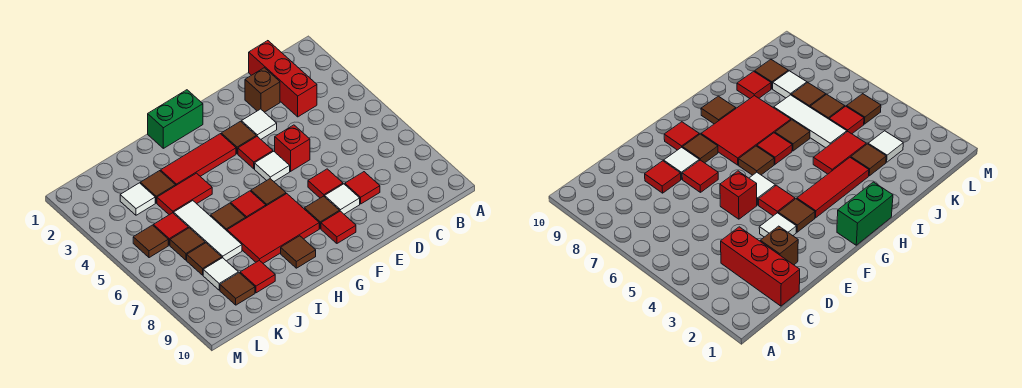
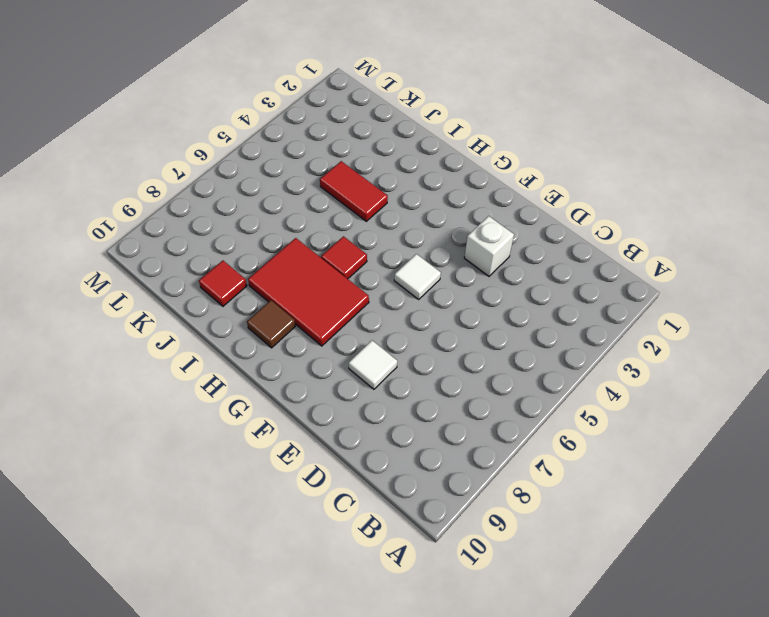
white brick E3 level 1 -> white tile E3 level 1
none -> red brick C1:C3 level 1
none -> brown brick D2 level 1
none -> red tile D8 level 1
none -> red brick E5 level 1

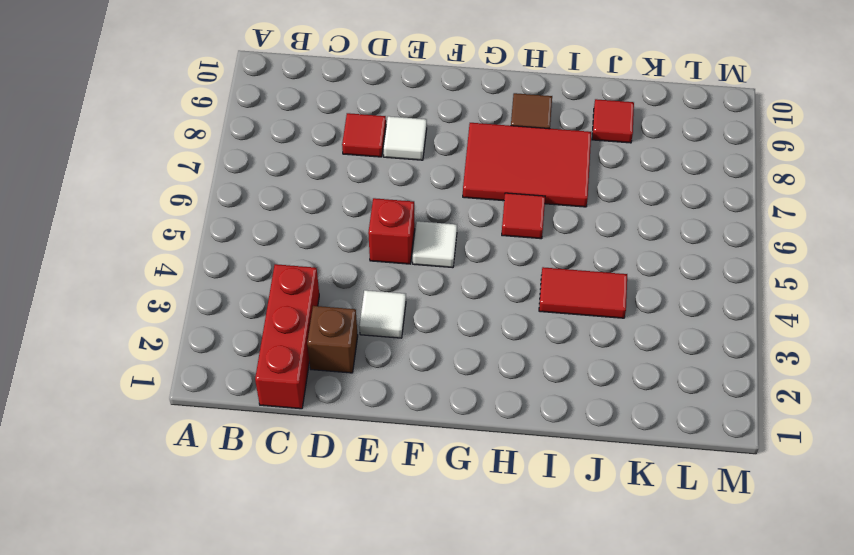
none -> red tile E7 level 1
none -> brown tile F3 level 1
none -> red tile F4 level 1
none -> brown tile F8 level 1

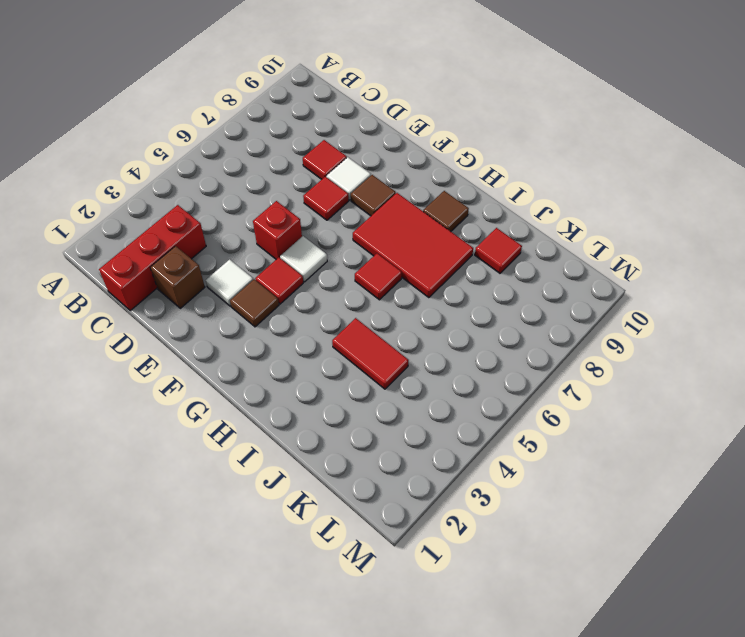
none -> red tile F9 level 1
none -> green brick G1:H1 level 1
none -> red tile G3:I3 level 1
none -> brown tile G6 level 1

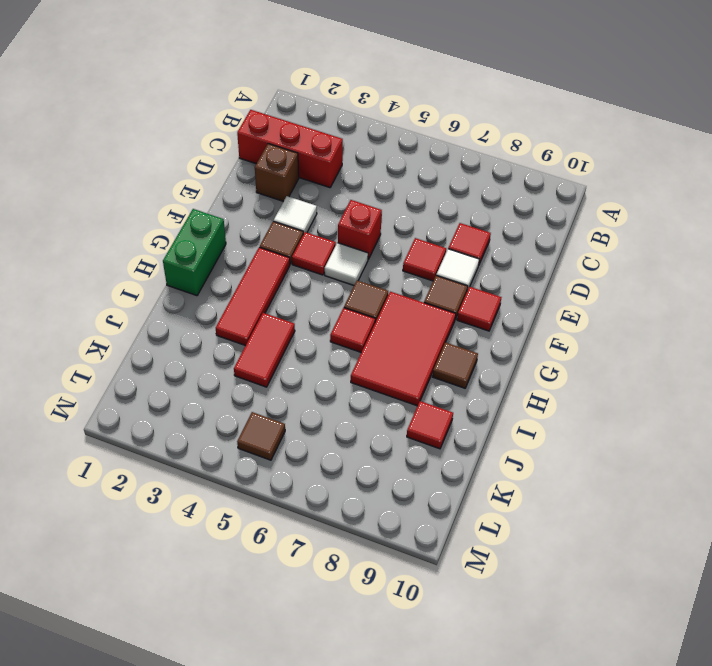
none -> brown tile I6 level 1
none -> brown tile J3 level 1
none -> white tile J5:J7 level 1
none -> white tile K3 level 1

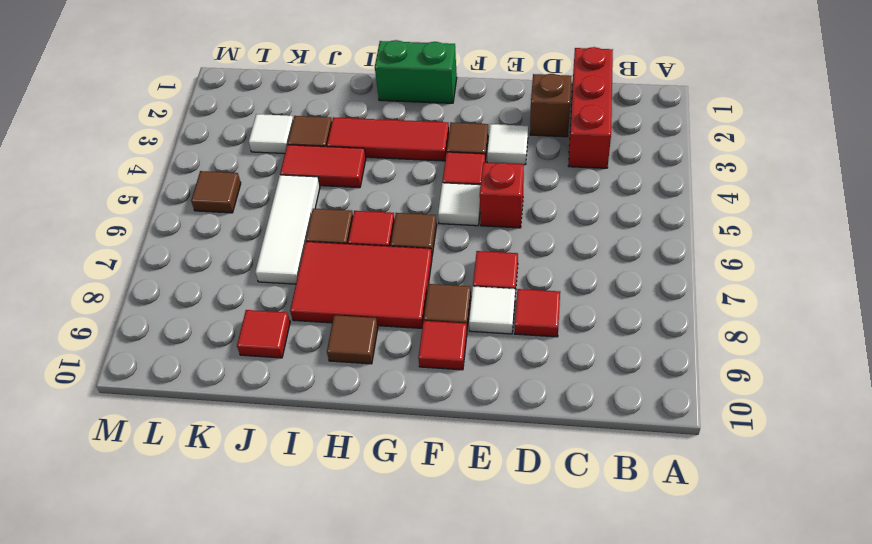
none -> red tile K5 level 1
none -> brown tile K6 level 1
none -> brown tile K7 level 1
none -> white tile K8 level 1

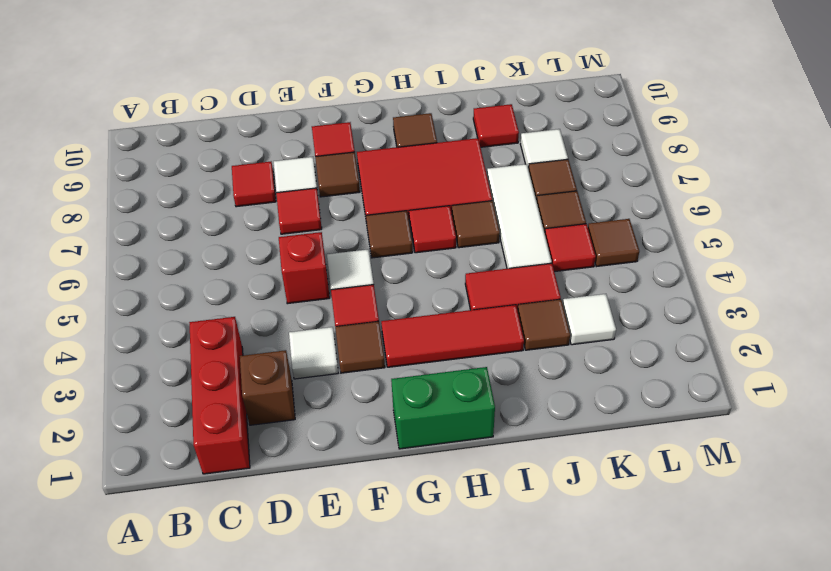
none -> brown tile K9 level 1

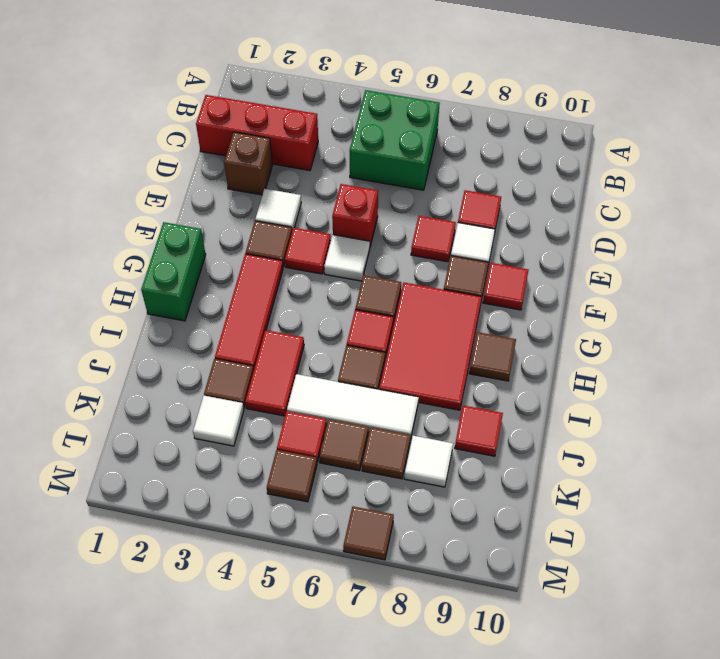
green brick B5:C6 level 1 -> none
brown tile M7 level 1 -> brown tile K9 level 1

